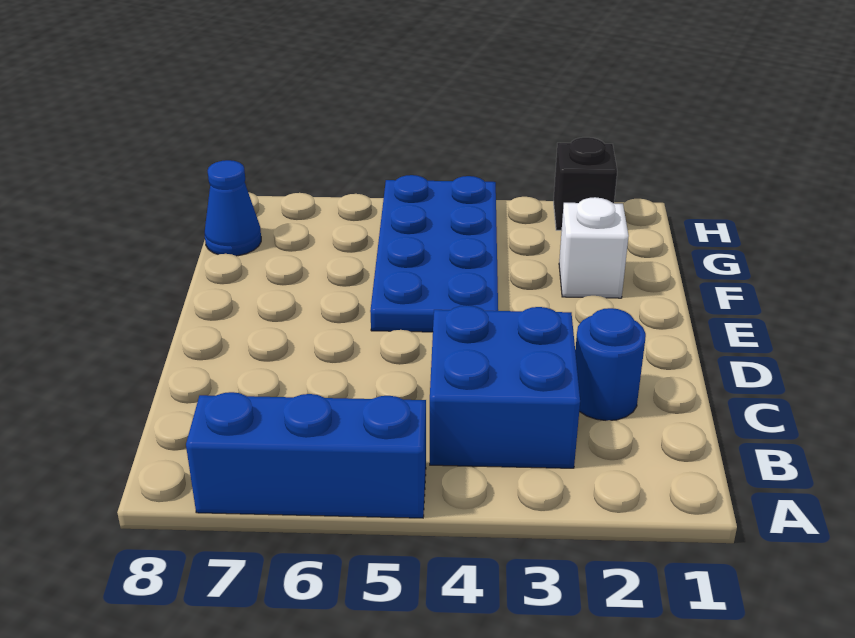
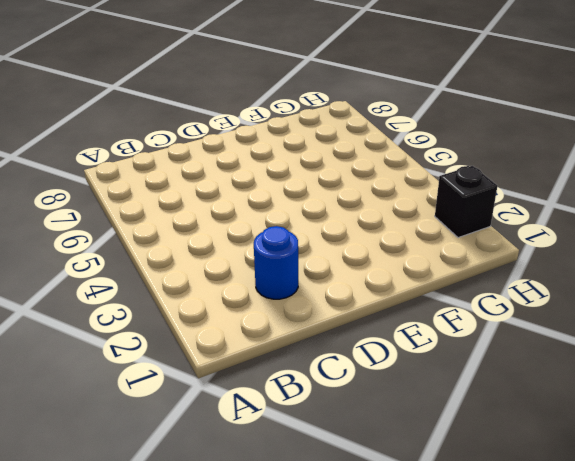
none -> blue brick A5:A7 level 1
none -> blue brick B3:C4 level 1

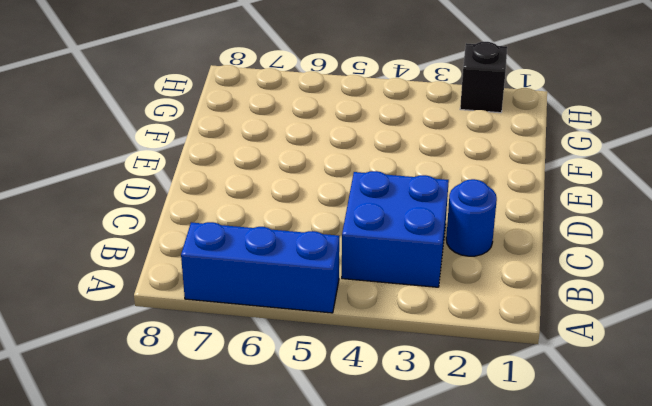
none -> blue plate E4:H5 level 1
none -> white brick F2 level 1

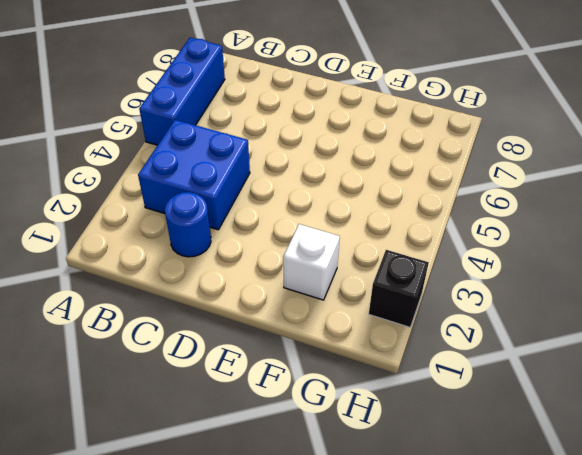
none -> blue plate E4:H5 level 1
none -> blue cone G8 level 1

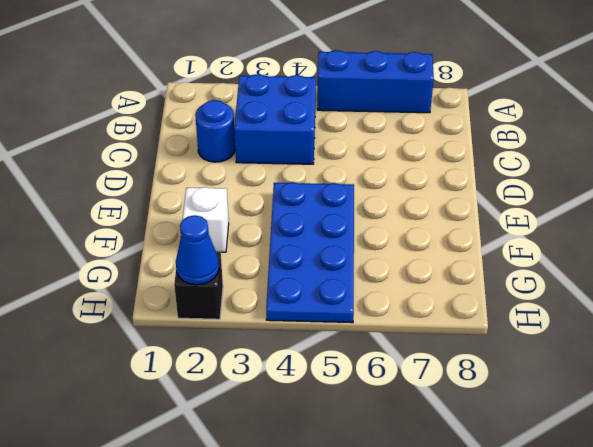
blue cone H2 level 2 -> blue cone G8 level 1

